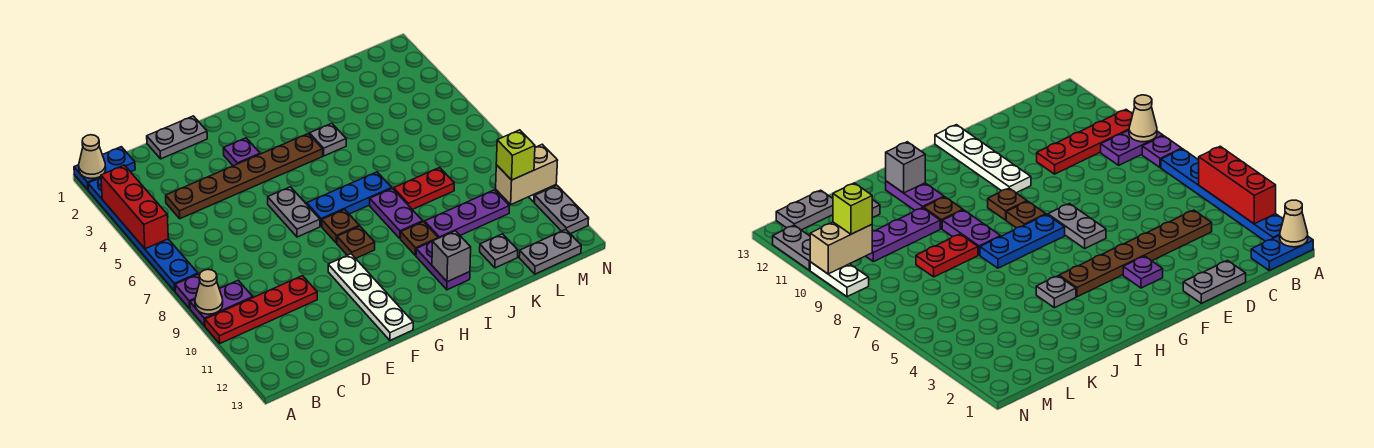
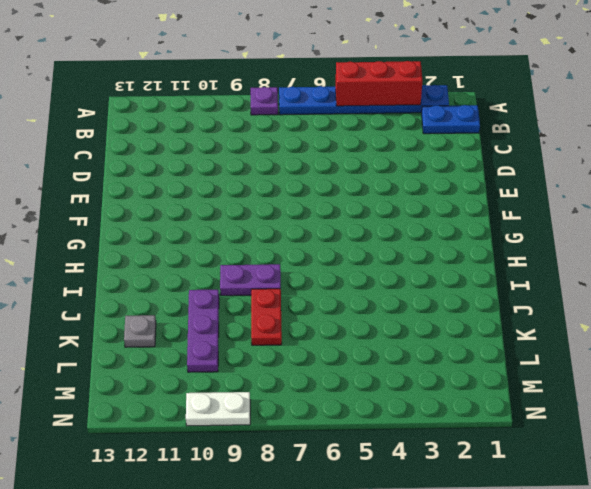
blue plate B1:B2 level 1 -> blue plate A1:B1 level 1
none -> purple plate A9:B9 level 1
none -> red plate A10:D10 level 1
none -> brown plate C4:H4 level 1

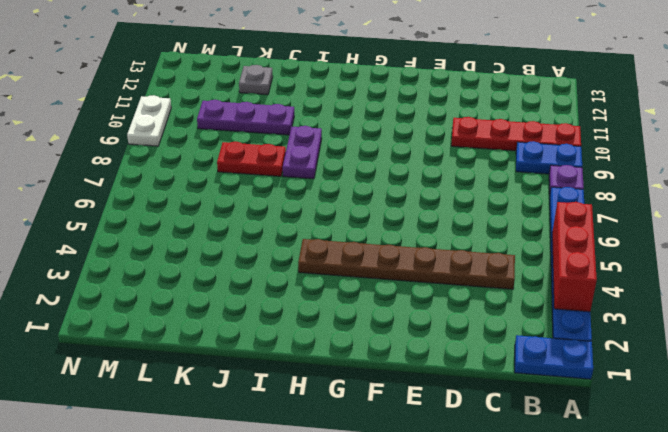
blue plate A9:B9 level 1 -> purple plate A9:B9 level 1
none -> grey plate D1:E1 level 1
none -> purple plate F3 level 1
none -> grey plate F6:F7 level 1

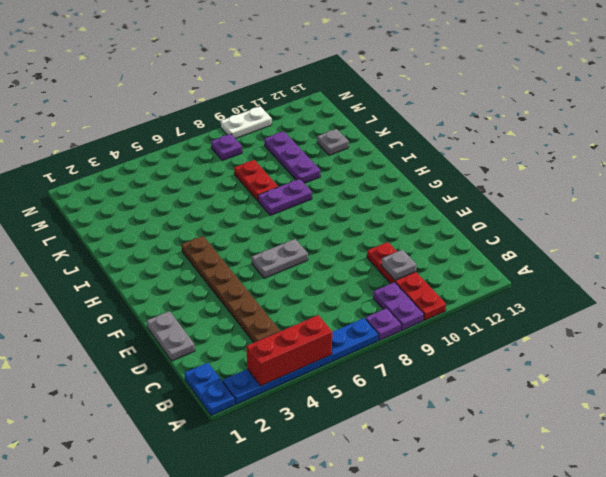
grey plate C10 level 2 -> grey plate I4 level 1
purple plate M8 level 1 -> purple plate F3 level 1
none -> white plate F10:F13 level 1
none -> blue plate G7:I7 level 1
none -> brown plate G8 level 1

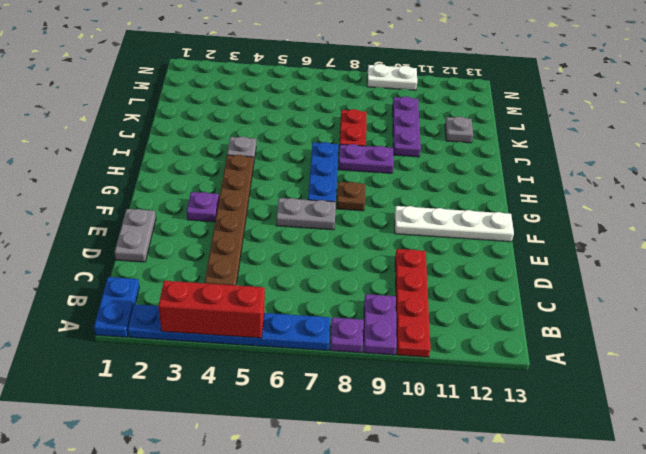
none -> brown plate G9 level 1
none -> brown plate I10 level 1
none -> purple plate I11:I12 level 1

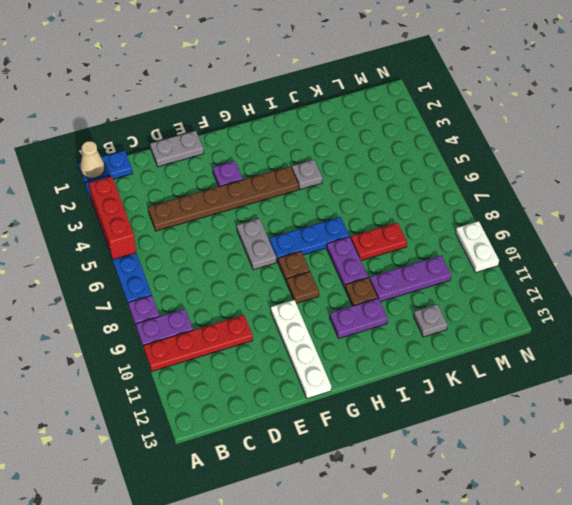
purple plate H11:I11 level 1 -> purple plate I11:I12 level 1
none -> grey plate L13:M13 level 1
none -> grey plate N11:N12 level 1
none -> tan cone A9 level 2

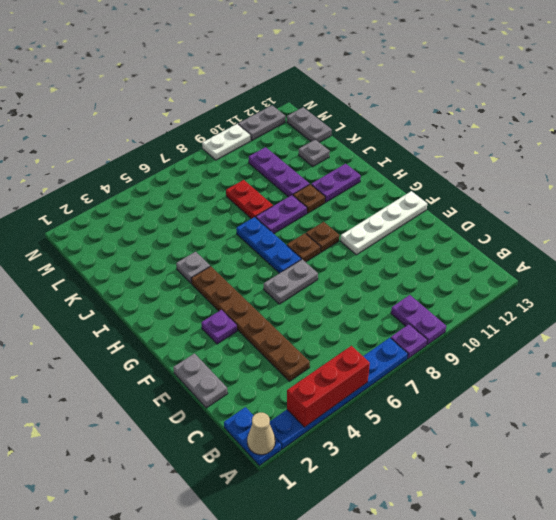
none -> red plate A10:D10 level 1
none -> tan cone A9 level 2
none -> grey brick I12 level 2

